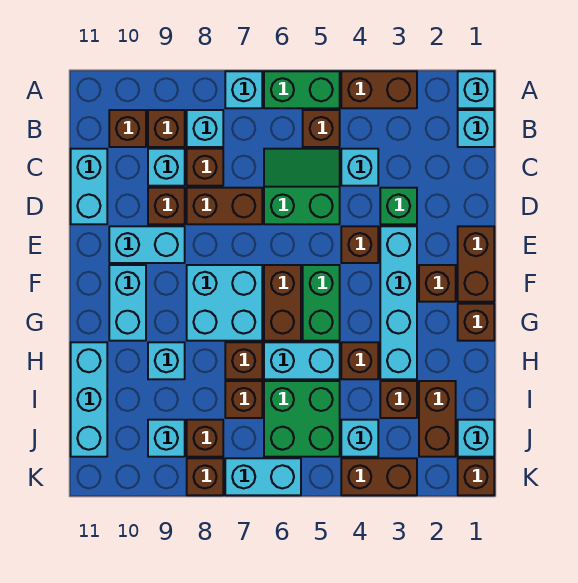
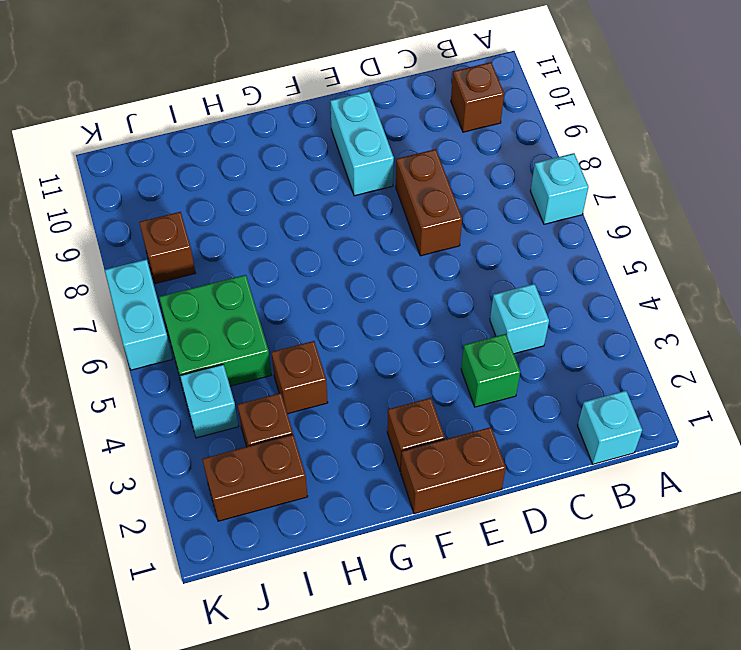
none -> cyan brick A1 level 1
none -> brown brick A3:A4 level 1
none -> green brick A5:A6 level 1
none -> brown brick B5 level 1

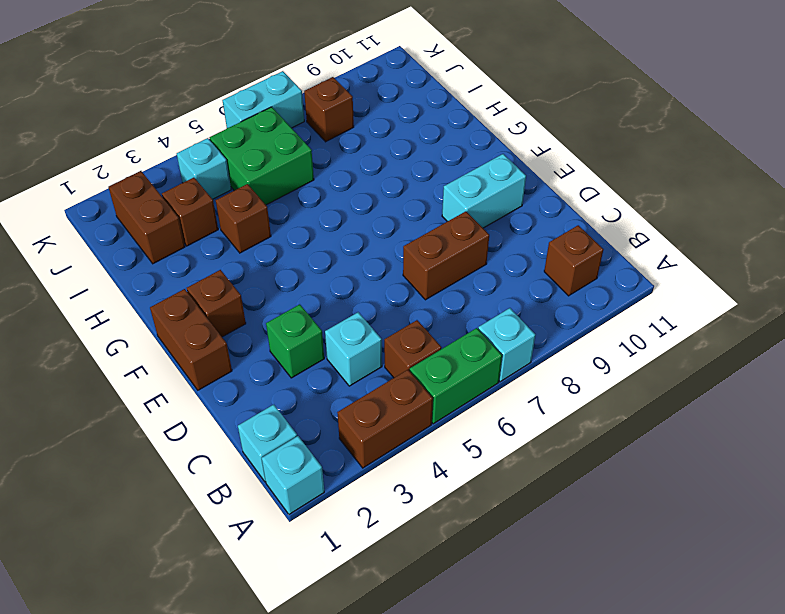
none -> cyan brick B8 level 1
none -> brown brick B9 level 1
none -> green slope C5:D6 level 1 top D
none -> brown brick C8 level 1

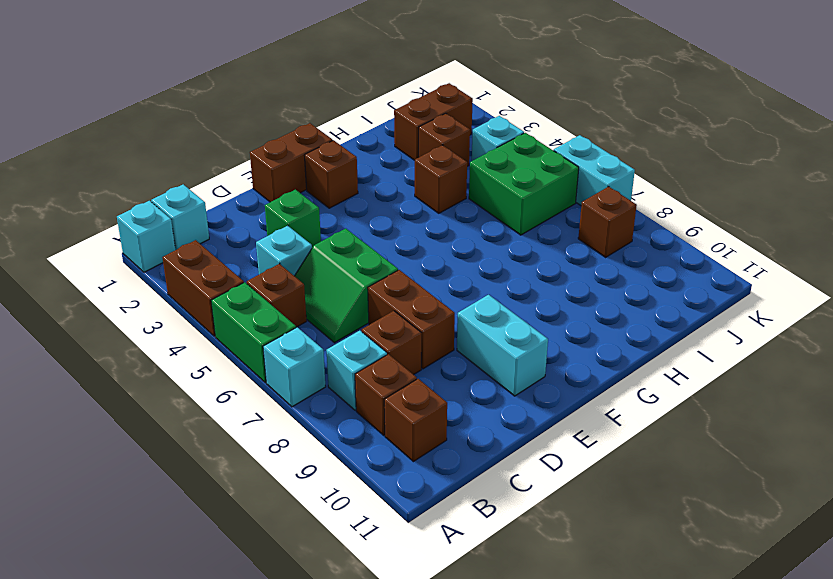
none -> cyan brick C9 level 1
none -> cyan brick C11:D11 level 1
none -> brown brick D9 level 1
none -> cyan brick E3:H3 level 1

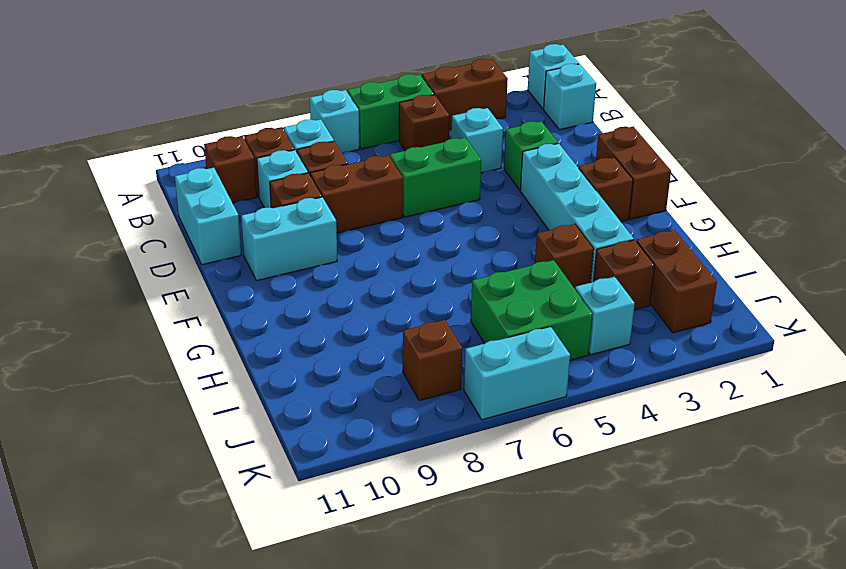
none -> brown brick E4 level 1
none -> green brick F5:G5 level 1
none -> brown brick F6:G6 level 1
none -> cyan brick F7:G8 level 1

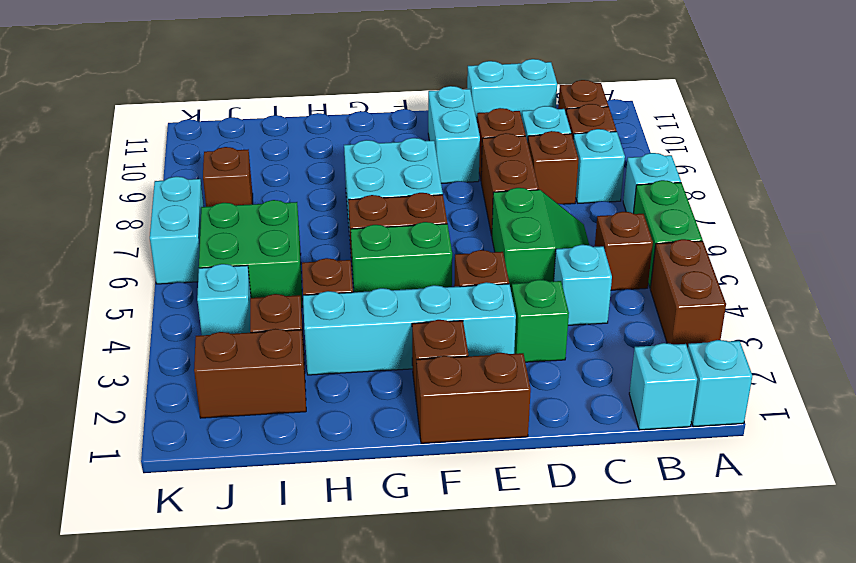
none -> cyan brick F10:G10 level 1
none -> brown brick G1 level 1
none -> cyan brick H5:H6 level 1
none -> brown brick H7 level 1

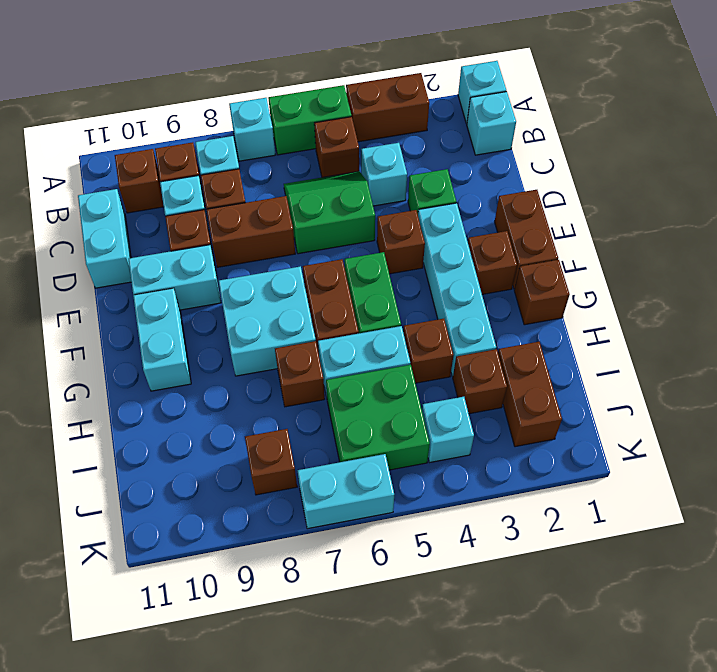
none -> cyan brick H9 level 1
none -> cyan brick H11:J11 level 1
none -> brown brick I7 level 1
none -> cyan brick J1 level 1

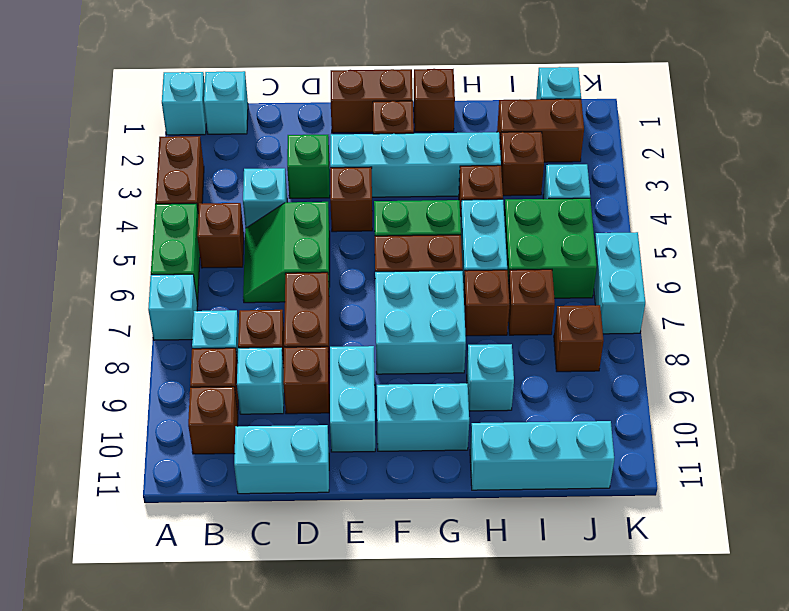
none -> cyan brick J9 level 1
none -> brown brick K1 level 1
none -> brown brick K3:K4 level 1
none -> brown brick K8 level 1

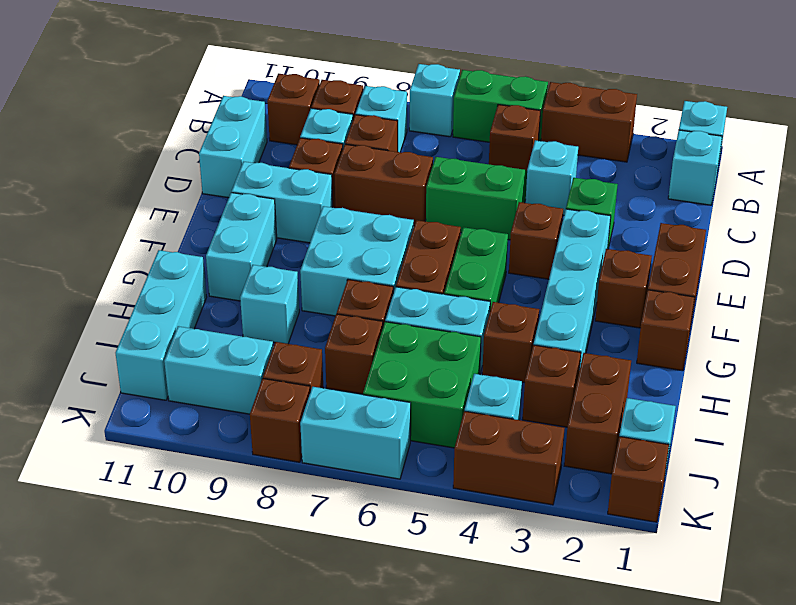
cyan brick J9:J10 level 1 -> cyan brick J9 level 1

